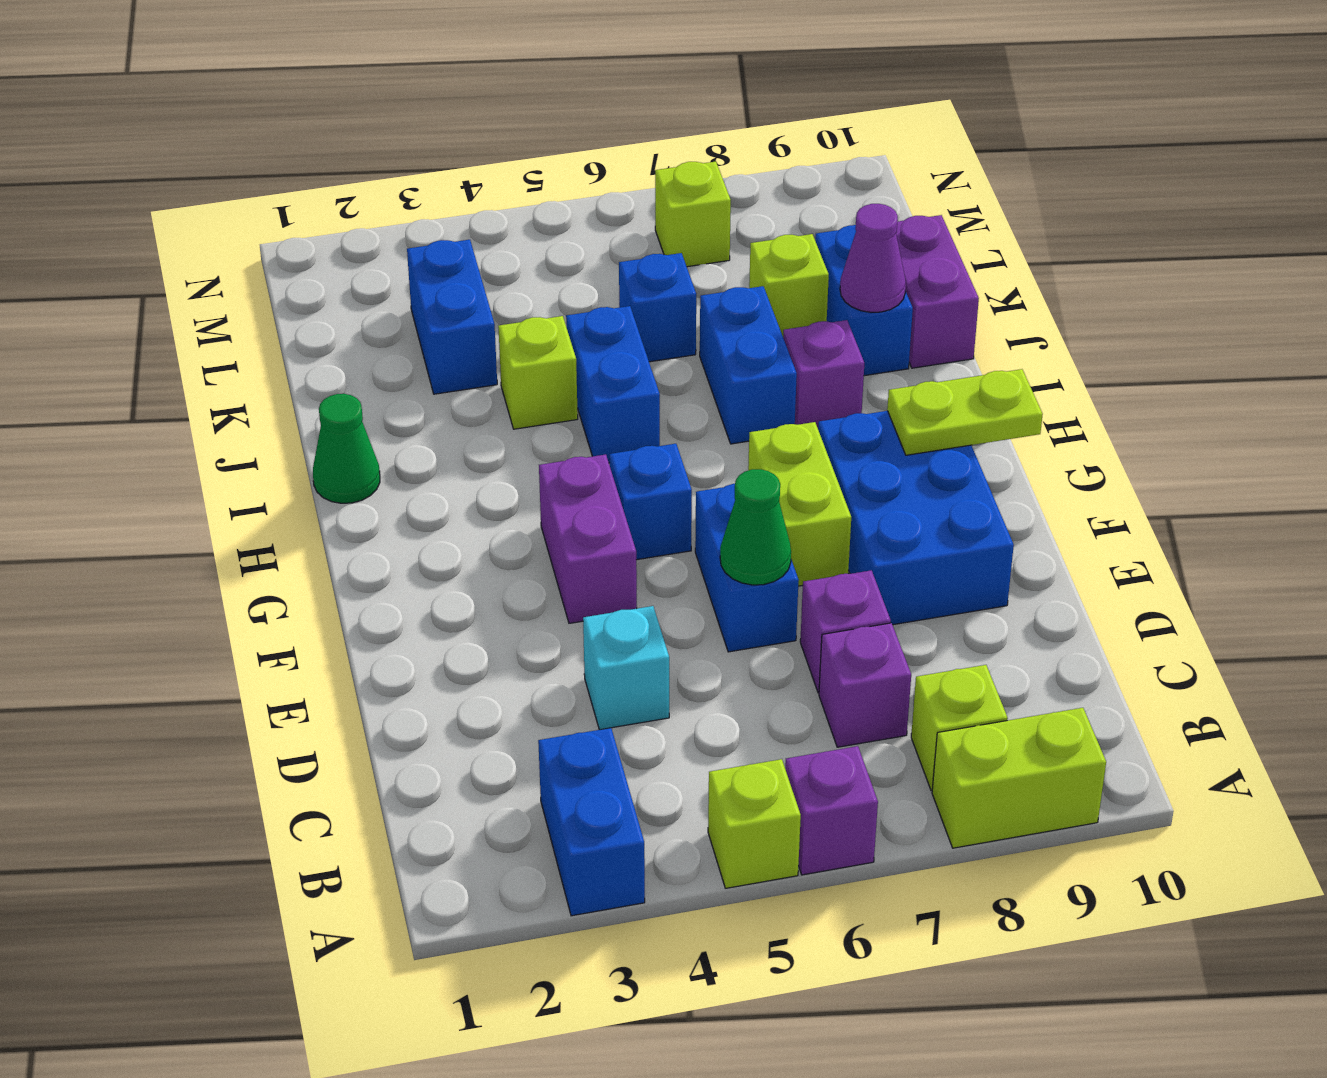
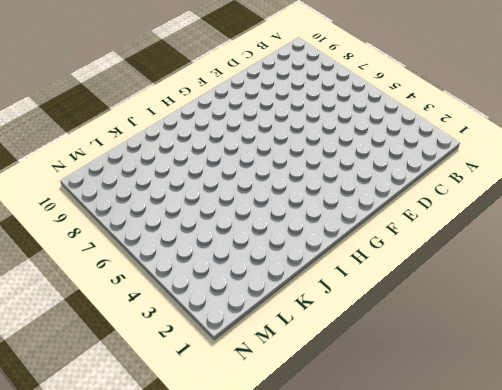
none -> blue brick A3:B3 level 1
none -> lime brick A5 level 1
none -> purple brick A6 level 1

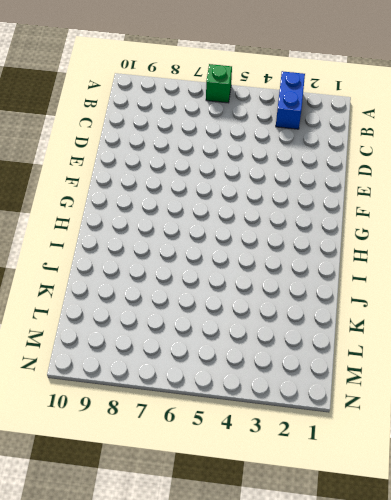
green brick A6 level 1 -> purple brick A6 level 1
none -> lime brick A5 level 1
none -> lime brick A8:A9 level 1
none -> lime brick B8 level 1

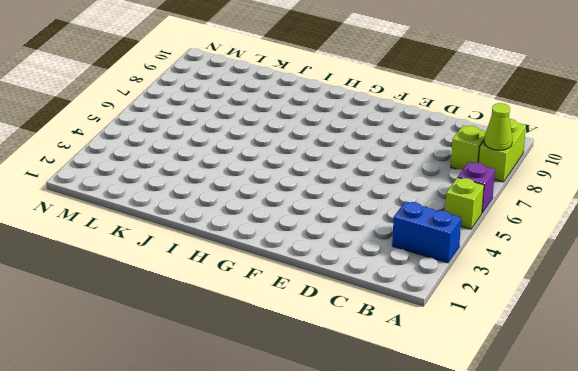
lime cone A8 level 2 -> none
none -> purple brick C7 level 1
none -> cyan brick D4 level 1
none -> purple brick D7 level 1

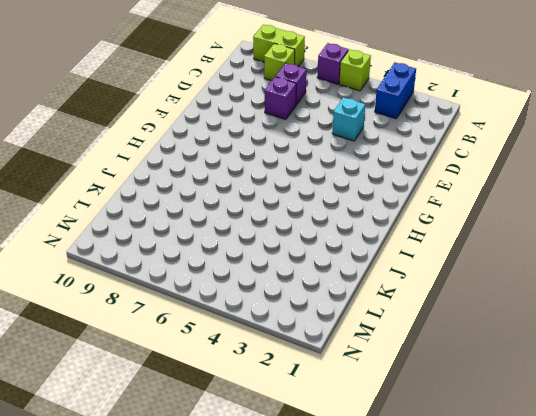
none -> blue brick E6:F6 level 1
none -> blue brick E8:G9 level 1
none -> purple brick F4:G4 level 1

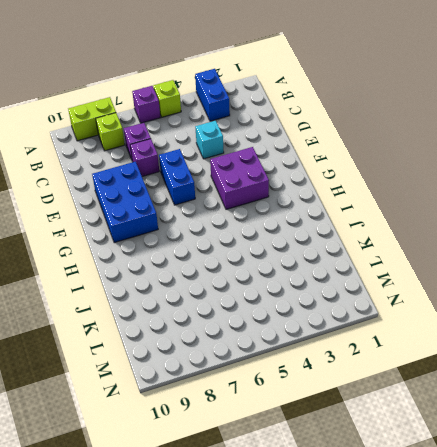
purple brick F3:G4 level 1 -> purple brick F4:G4 level 1
none -> lime brick F7:G7 level 1
none -> blue brick G5 level 1
none -> green cone I1 level 1

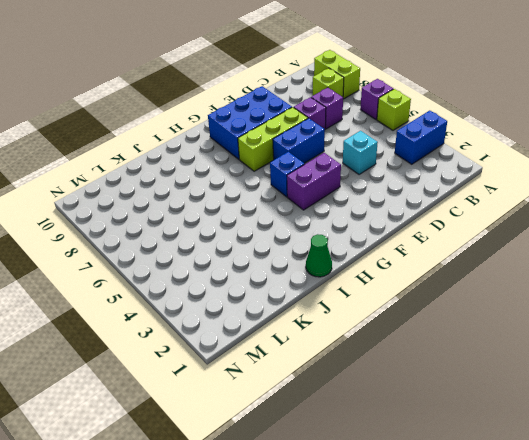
lime brick E7:G7 level 1 -> lime brick F7:G7 level 1
none -> blue brick I5:J5 level 1
none -> blue brick I7:J7 level 1
none -> purple brick I8 level 1

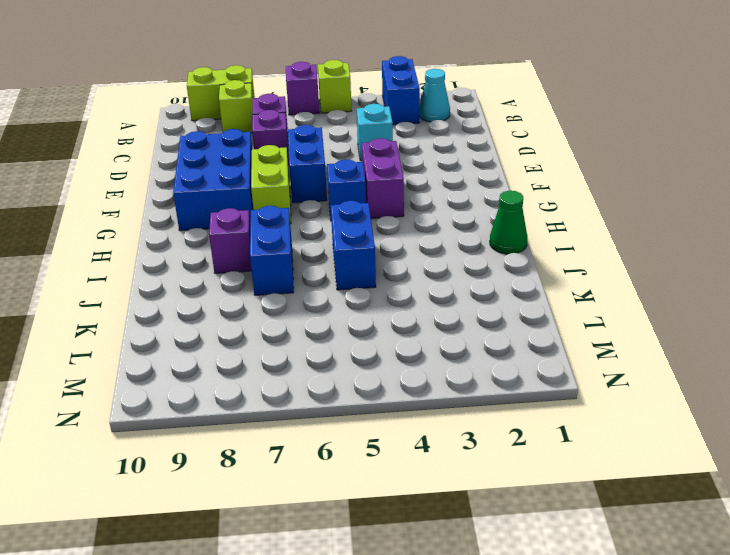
cyan cone B2 level 1 -> none
none -> lime brick J4 level 1
none -> blue brick J9:K9 level 1
none -> purple brick J10:K10 level 1

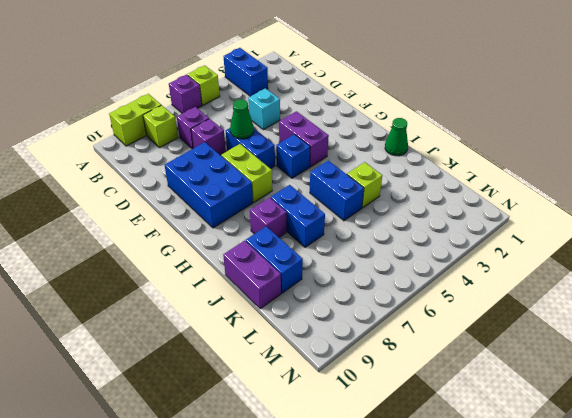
none -> blue brick K3:L3 level 1
none -> blue brick K6 level 1
none -> lime brick K8 level 1

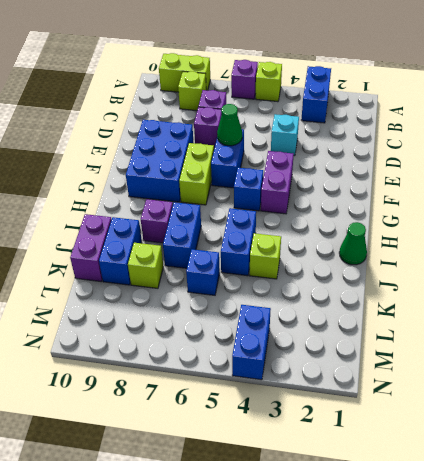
blue brick M4:N4 level 1 -> blue brick K3:L3 level 1
none -> lime brick M7 level 1
none -> lime plate G9:G10 level 2
none -> purple cone J9 level 2

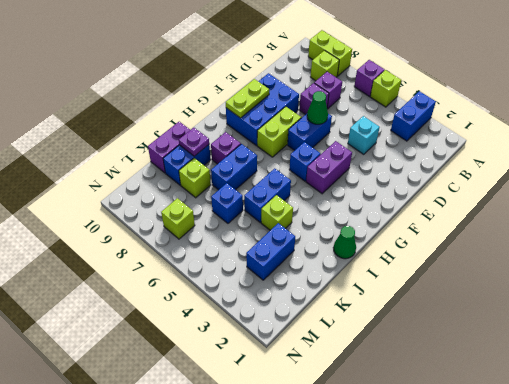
lime plate F9:G9 level 2 -> lime plate G9:G10 level 2
purple plate J9 level 2 -> purple cone J9 level 2

